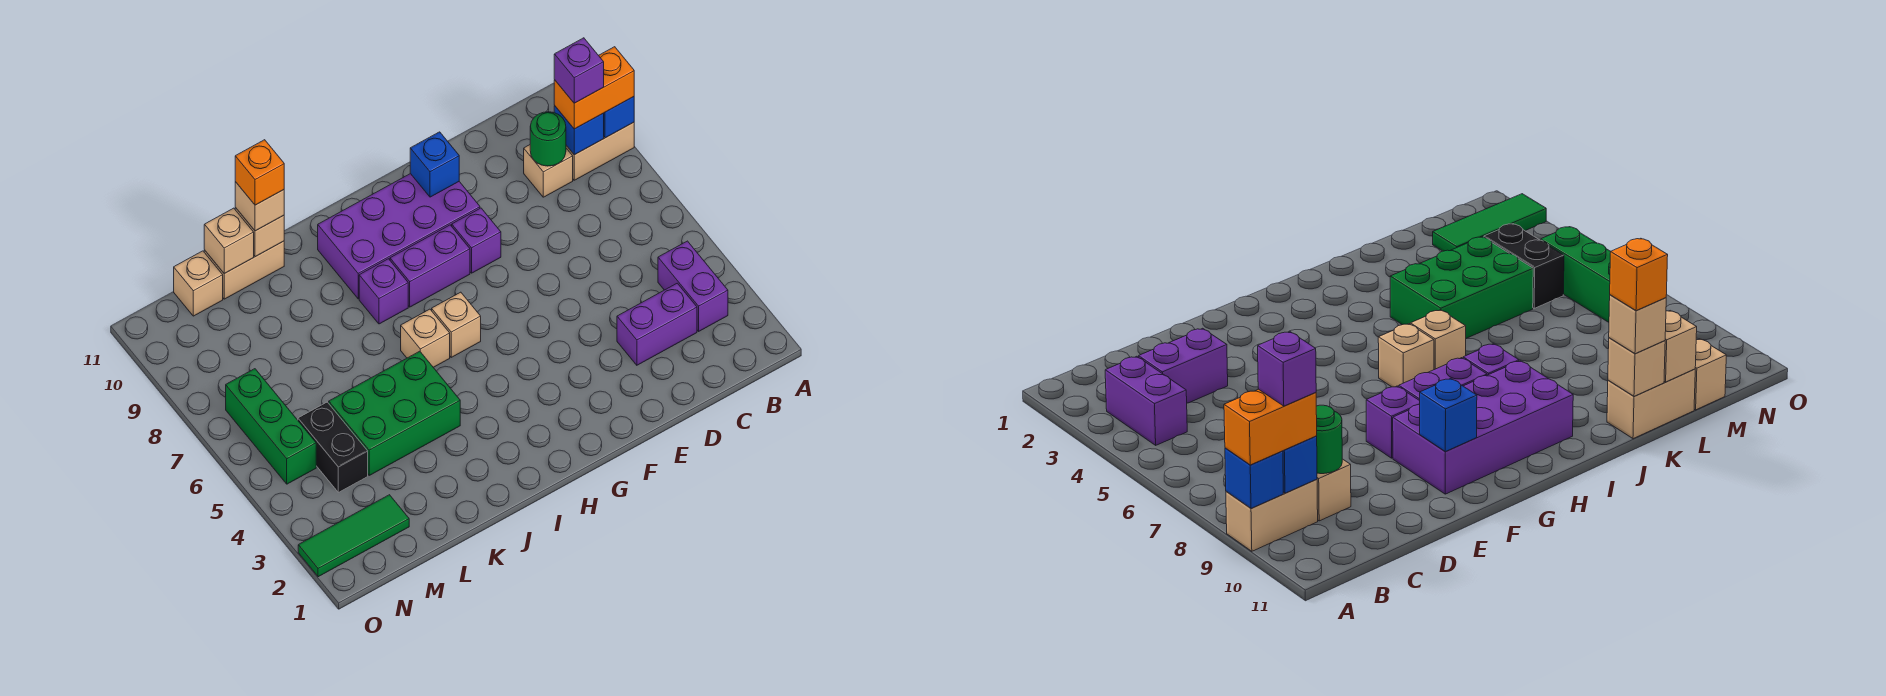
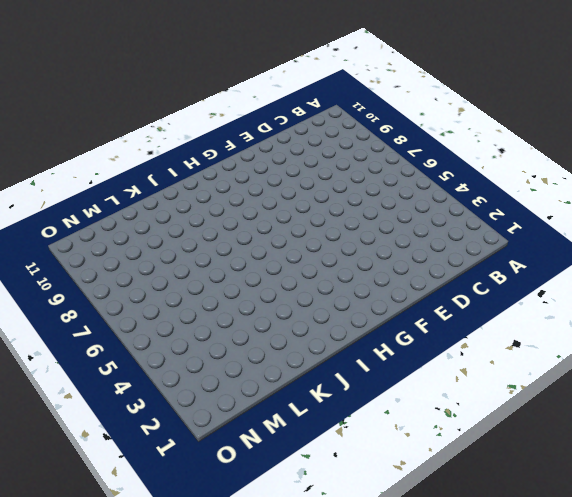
none -> tan brick A9:B9 level 1
none -> purple brick B3:B4 level 1
none -> purple brick C3:D3 level 1

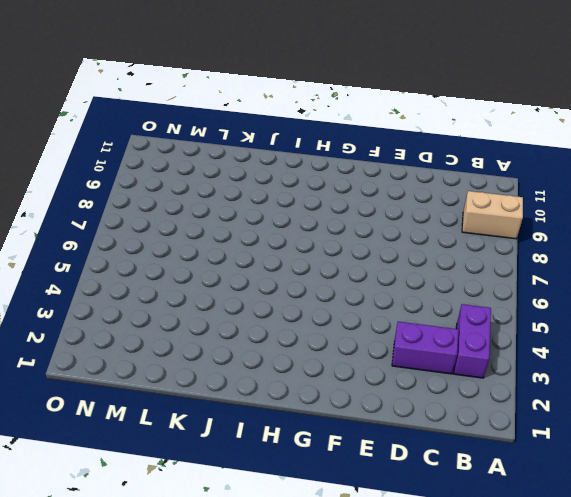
none -> tan brick C9 level 1
none -> purple brick F8 level 1
none -> purple brick F9:I10 level 1

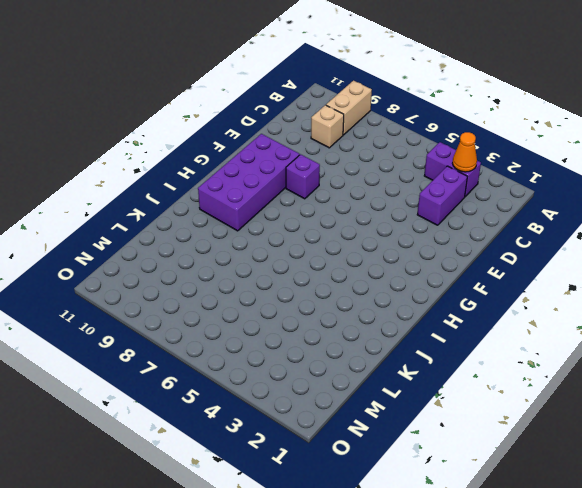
orange cone B3 level 2 -> none
none -> purple brick G8:H8 level 1
none -> tan brick H6 level 1
none -> tan brick I6 level 1

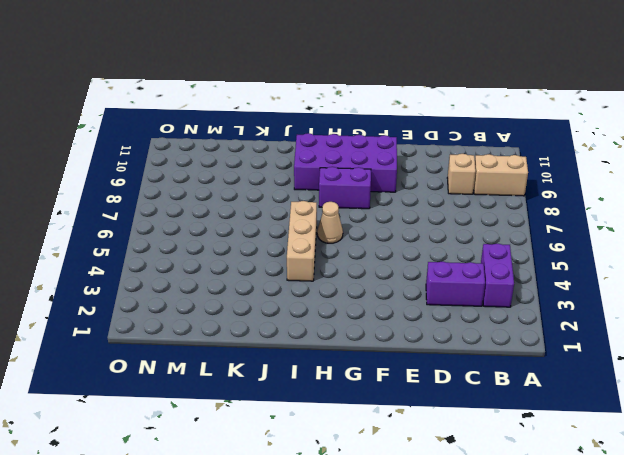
tan cone H6 level 1 -> tan brick H6 level 1
tan brick I4:I6 level 1 -> tan brick I6 level 1
none -> purple brick F8 level 1
none -> purple brick I8 level 1
none -> green brick J4:L5 level 1

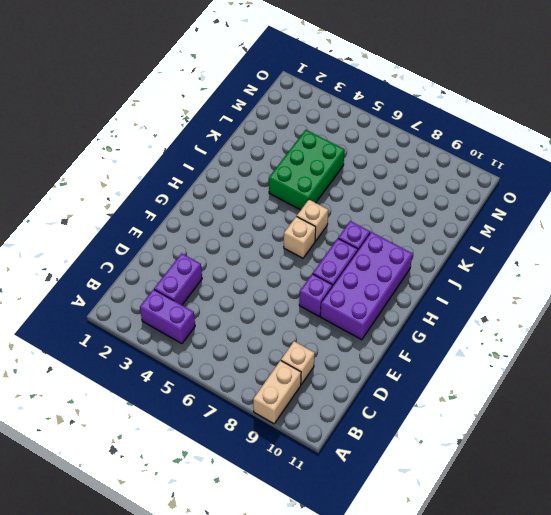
none -> tan brick K11:L11 level 1
none -> green tile M2:O2 level 1
none -> black brick M4:M5 level 1

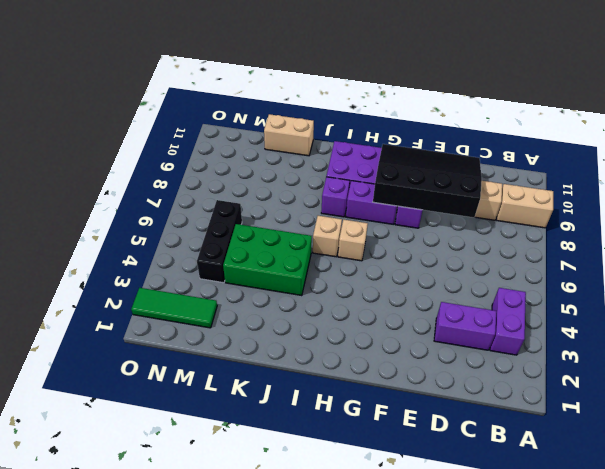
black slope D8:G10 level 2 top 8 -> blue brick F10 level 2
black brick M4:M6 level 1 -> black brick M4:M5 level 1
none -> tan brick M11 level 1
none -> green brick N5:N7 level 1
none -> blue brick A9 level 2

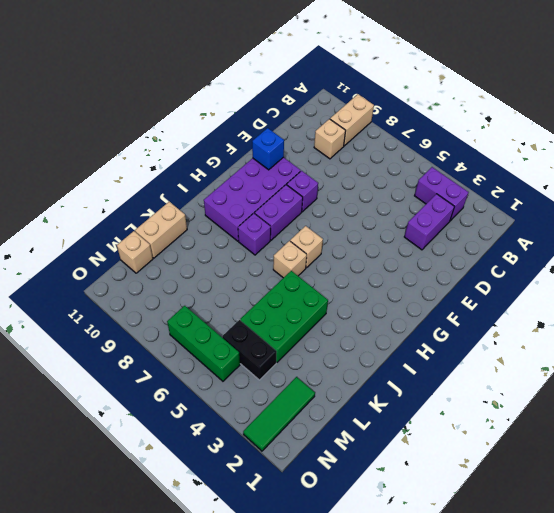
none -> blue brick A9 level 2
none -> blue brick B9 level 2
none -> green round brick C9 level 2

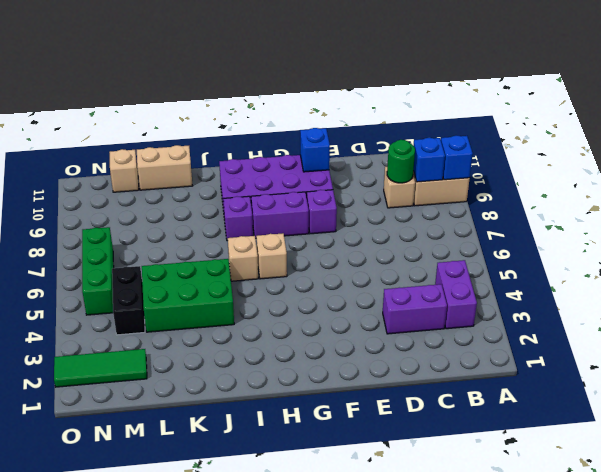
none -> tan brick K11 level 2
none -> tan brick L11 level 2
none -> orange brick A9:B9 level 3

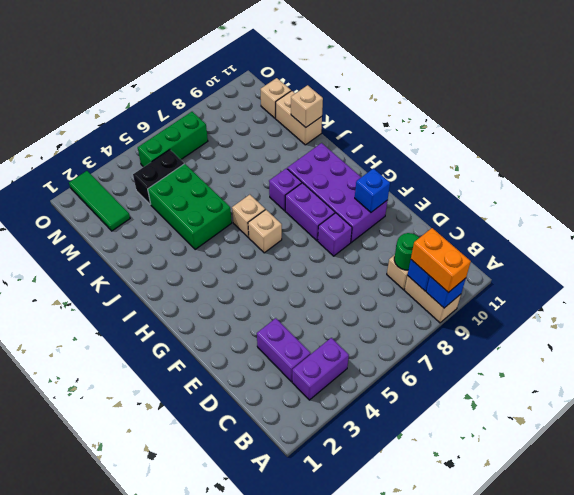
none -> tan brick L11 level 2
none -> tan brick K11 level 3
none -> purple brick B9 level 4

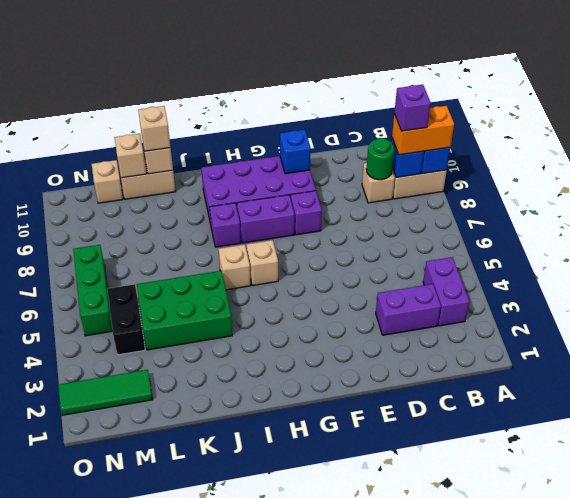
none -> orange brick K11 level 4

